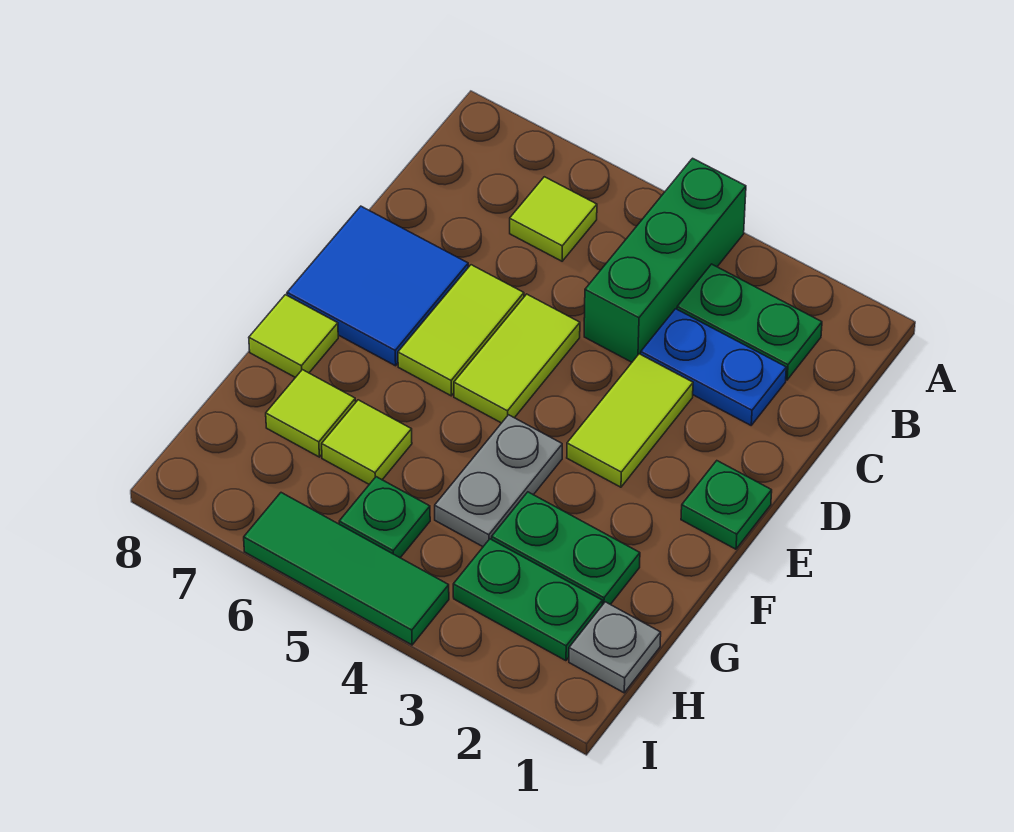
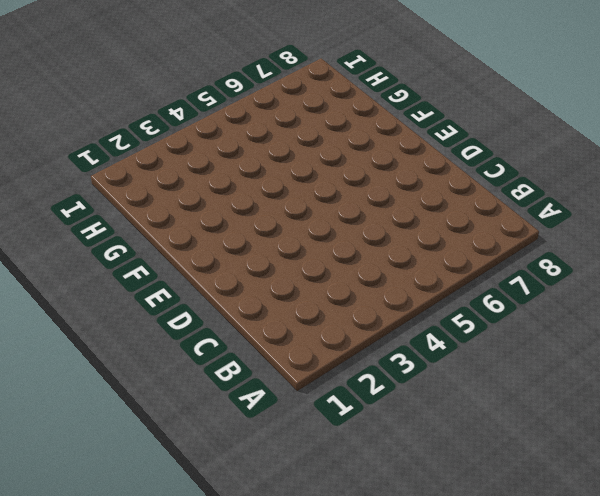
none -> green brick A4:C4 level 1
none -> green plate B2:B3 level 1
none -> lime tile B6 level 1

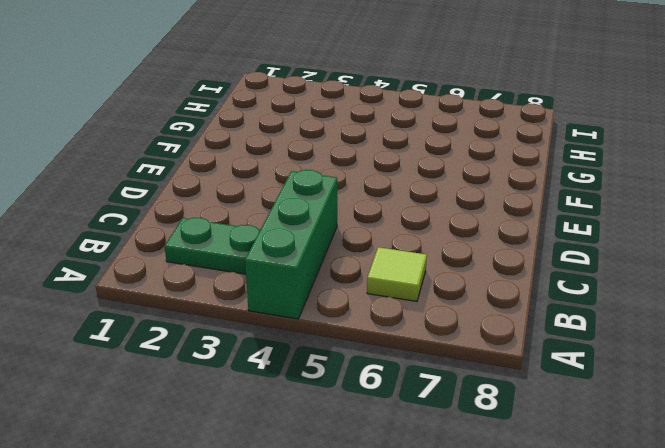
none -> blue plate C2:C3 level 1
none -> lime tile D3:E3 level 1
none -> lime tile D5:E5 level 1

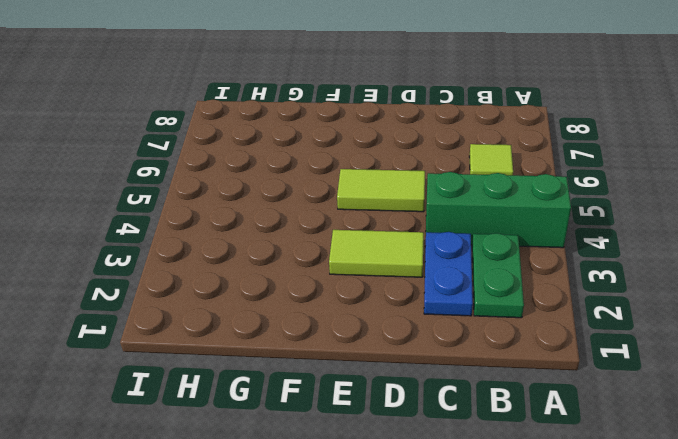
none -> lime tile D6:E6 level 1
none -> blue tile D7:E8 level 1
none -> green plate E1 level 1

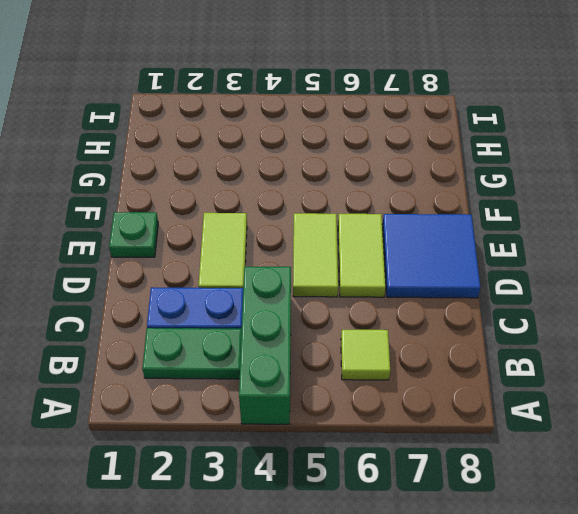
none -> grey plate F4:G4 level 1
none -> lime tile F8 level 1
none -> green plate G2:G3 level 1

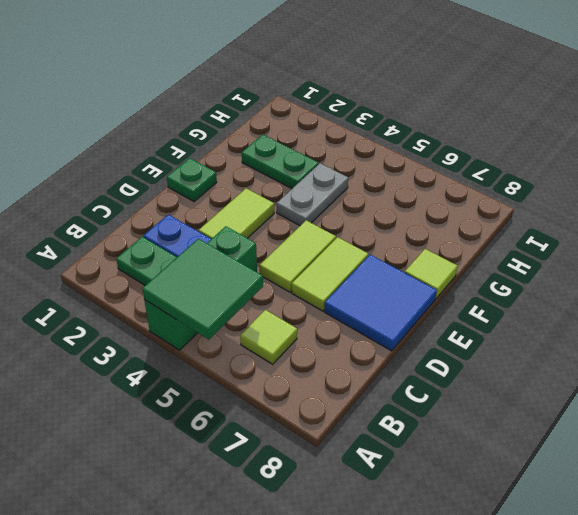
green tile A4:B5 level 2 -> none
none -> lime tile G6 level 1
none -> lime tile G7 level 1
none -> grey plate H1 level 1

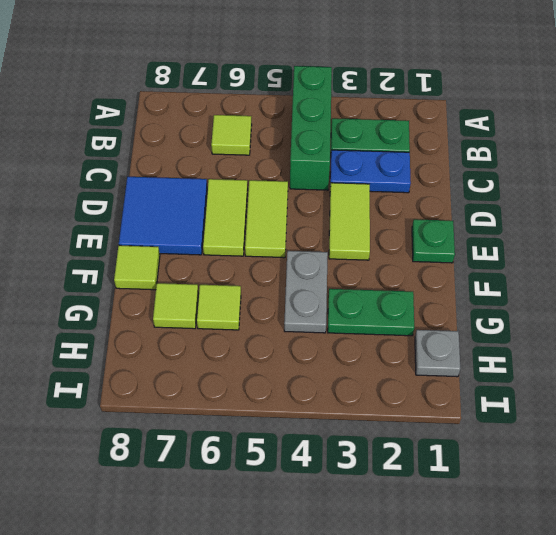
none -> green plate H2:H3 level 1
none -> green plate H5 level 1
none -> green tile I4:I6 level 1

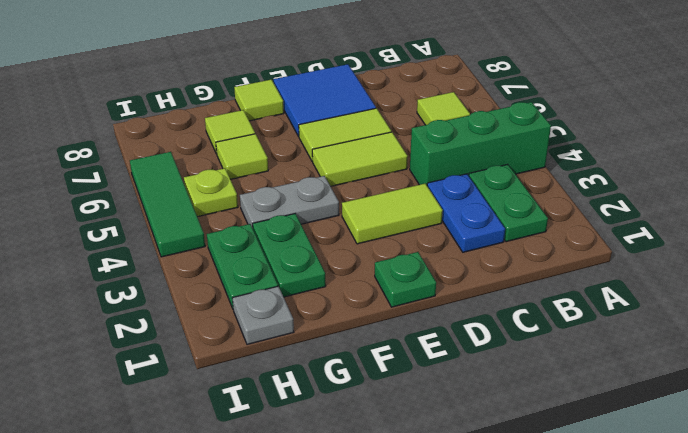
lime plate H5 level 1 -> green plate H5 level 1

